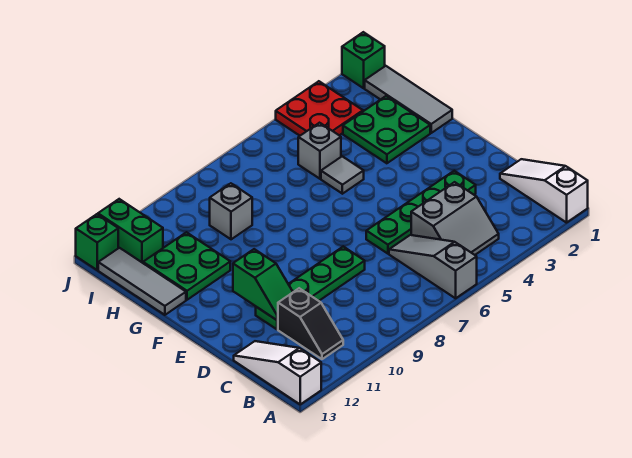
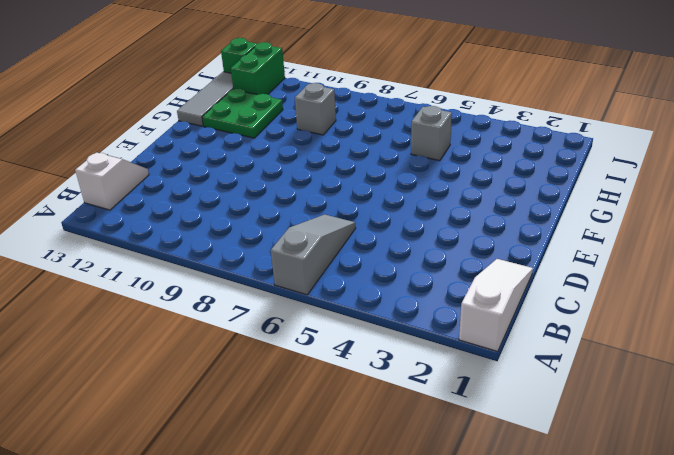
white slope B13:C13 level 1 top B -> white slope A13:C13 level 1 top A
none -> grey slope B4:C5 level 1 top C
none -> black slope B11:C11 level 1 top C
none -> green plate D3:D6 level 1

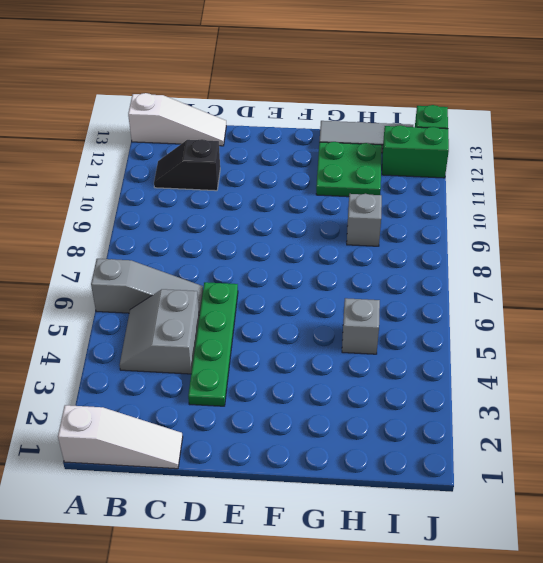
none -> green plate D8:D11 level 1
none -> grey tile G1:I1 level 1
none -> green plate G2:H3 level 1

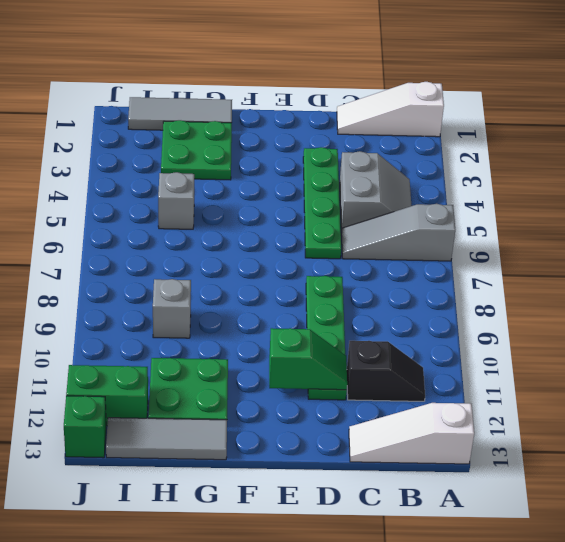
none -> grey tile G5 level 1
none -> red plate I3:J4 level 1
none -> green brick J1 level 1

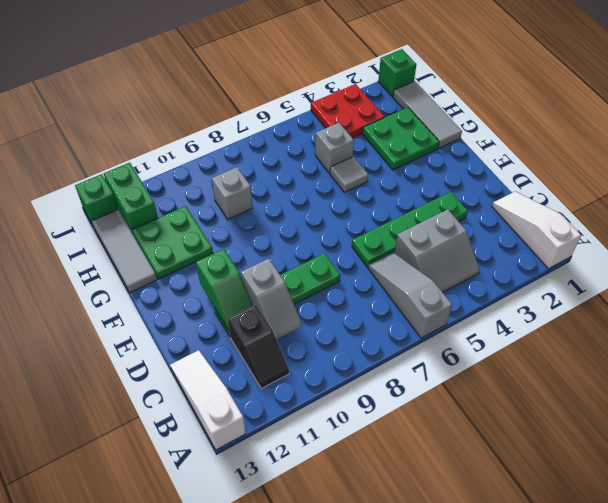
grey slope C10:D10 level 2 top D -> none

